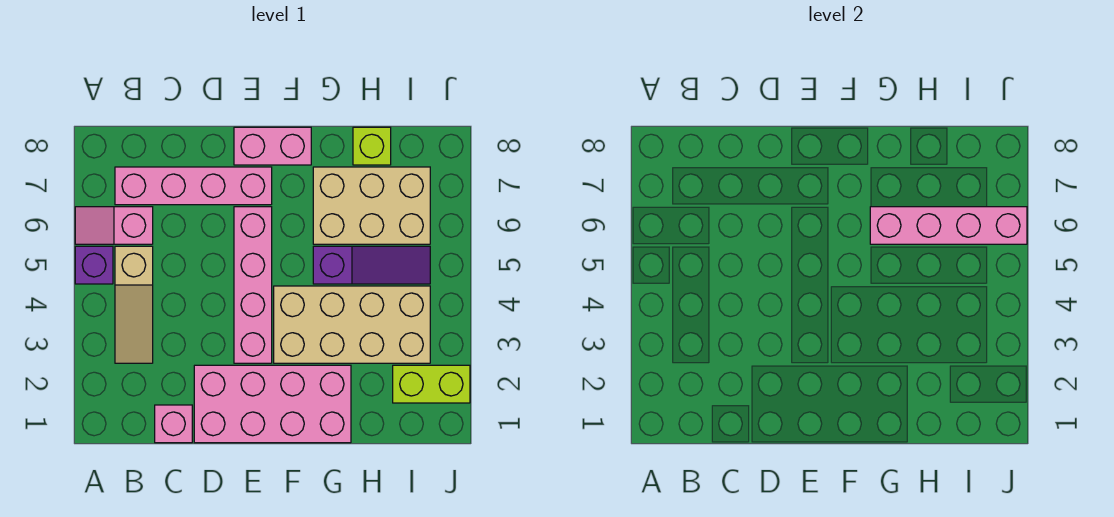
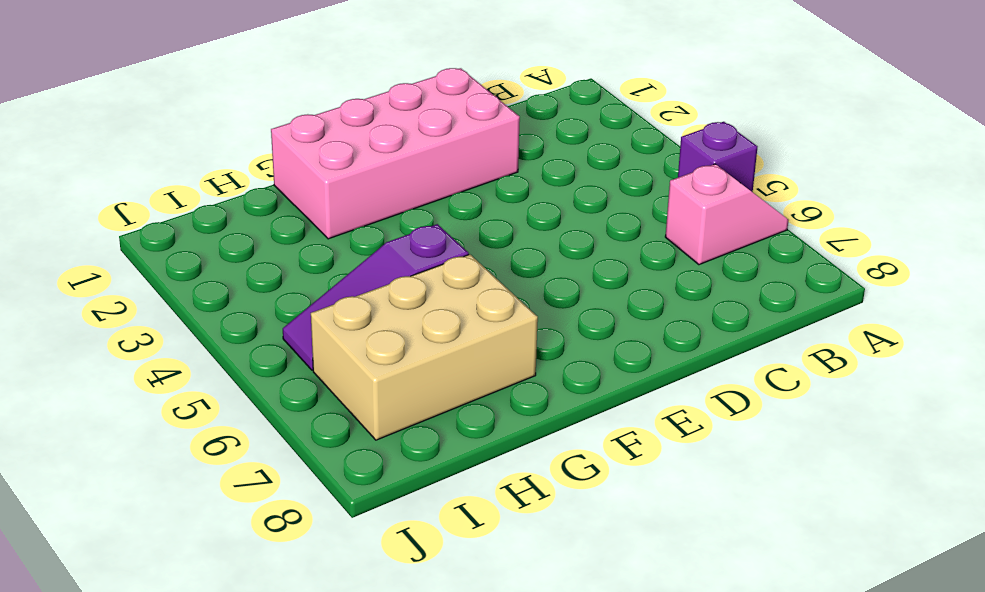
none -> tan slope B3:B5 level 1 top 5
none -> pink brick B7:E7 level 1
none -> pink brick C1 level 1

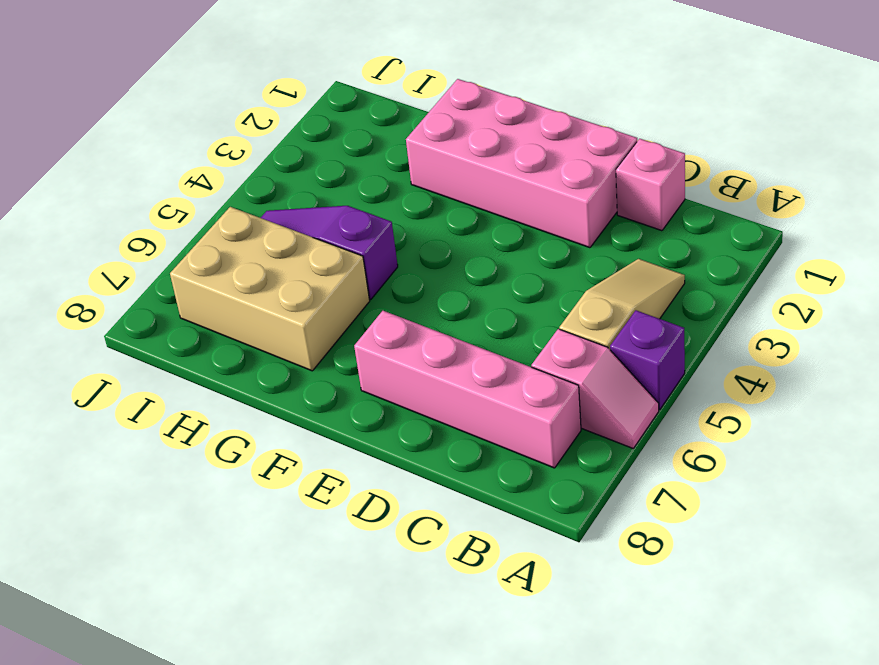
none -> pink brick E3:E6 level 1
none -> pink brick E8:F8 level 1
none -> tan brick F3:I4 level 1

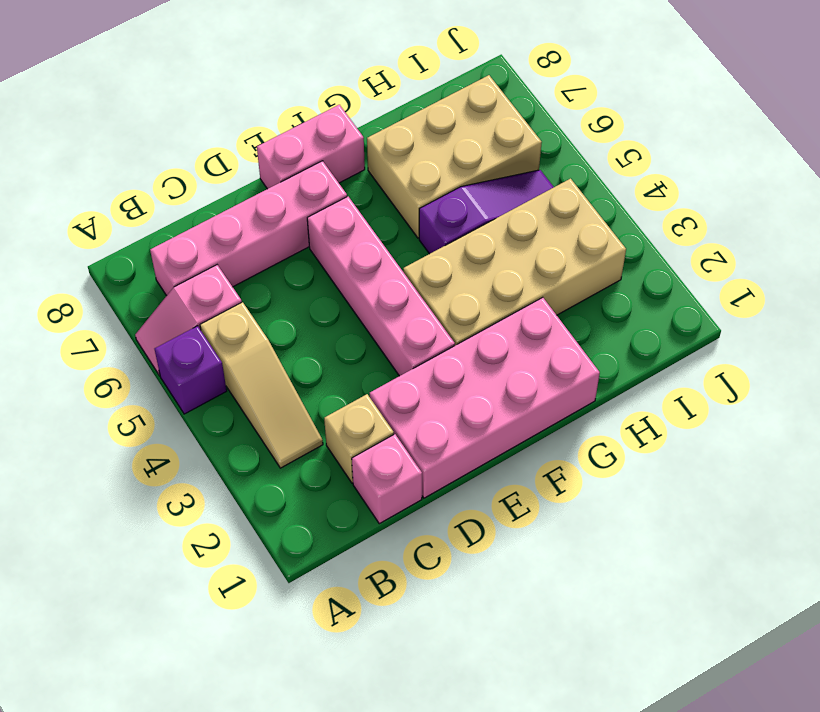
tan brick C2 level 1 -> none
none -> lime brick H8 level 1
none -> lime brick I2:J2 level 1
none -> pink brick G6:J6 level 2

